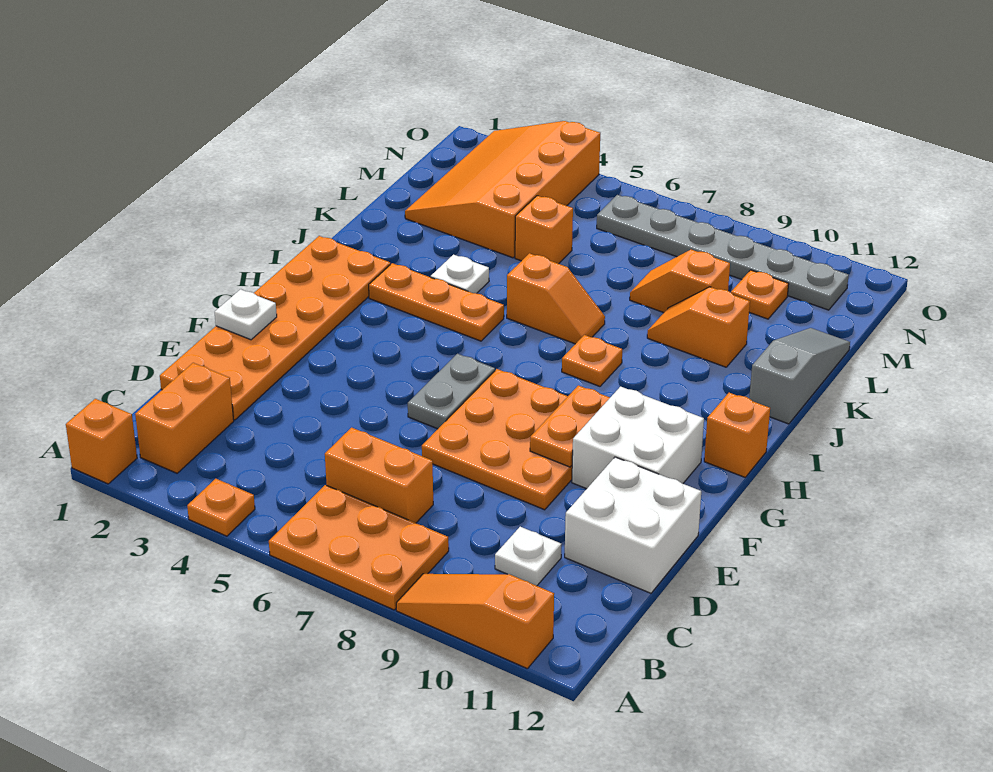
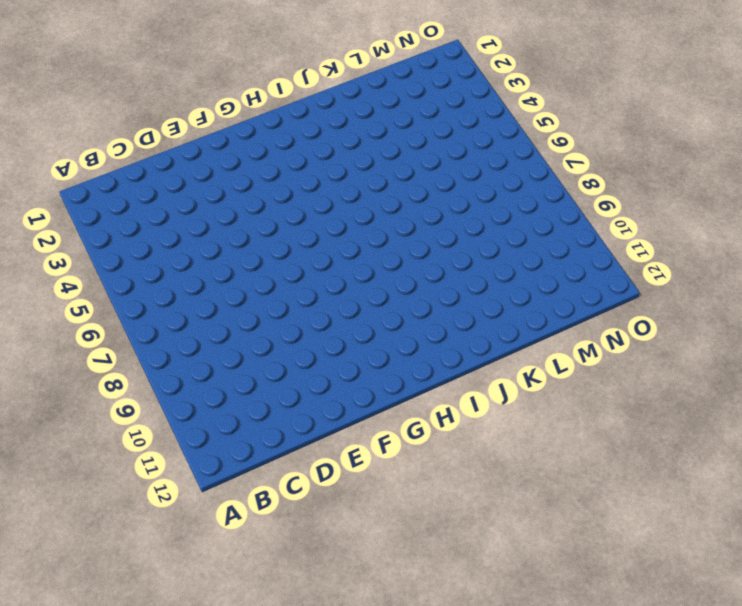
none -> orange brick A1 level 1
none -> orange plate A4 level 1
none -> orange plate A6:B8 level 1

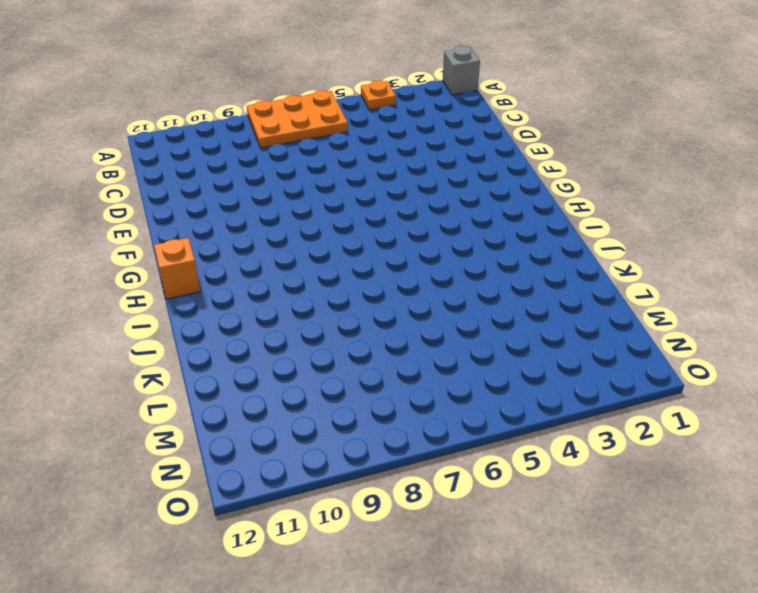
grey brick A1 level 1 -> orange brick A1 level 1
none -> orange slope A9:A11 level 1 top 11
none -> orange brick B2:C2 level 1
none -> orange brick C6:C7 level 1

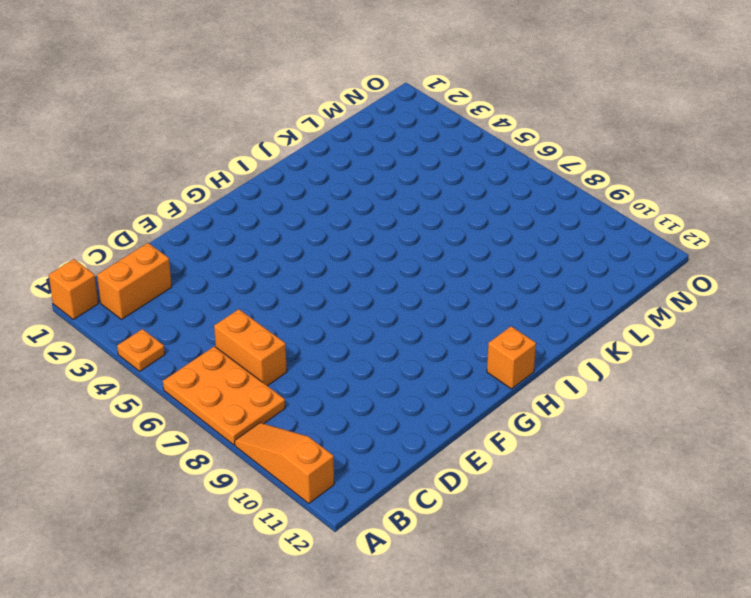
none -> white plate C10 level 1
none -> orange plate D1:I2 level 1
none -> white brick D11:E12 level 1

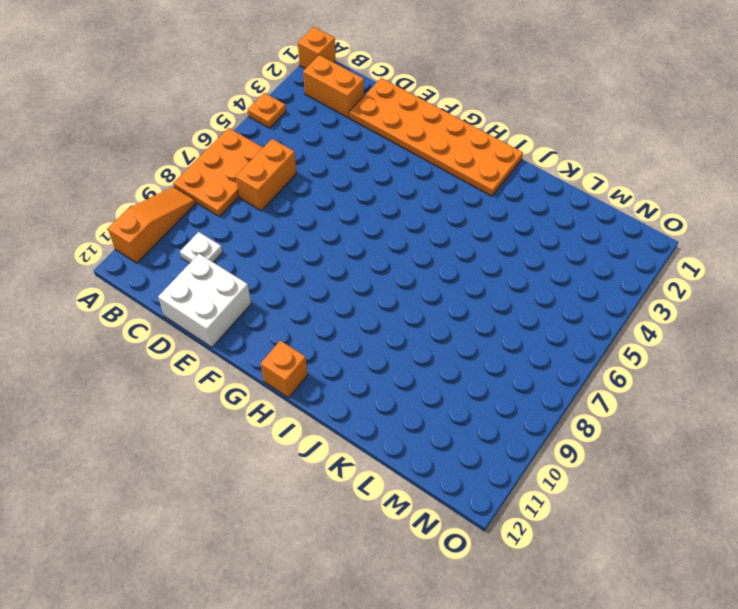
none -> orange plate E7:G9 level 1
none -> grey plate F6:G6 level 1
none -> white brick F10:G11 level 1

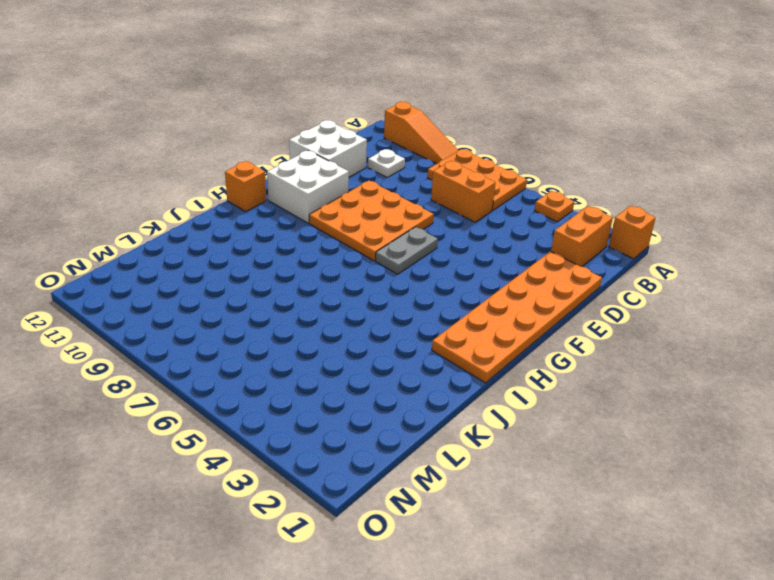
none -> orange plate I3:I5 level 1
none -> orange plate I8 level 1
none -> white plate J4 level 1

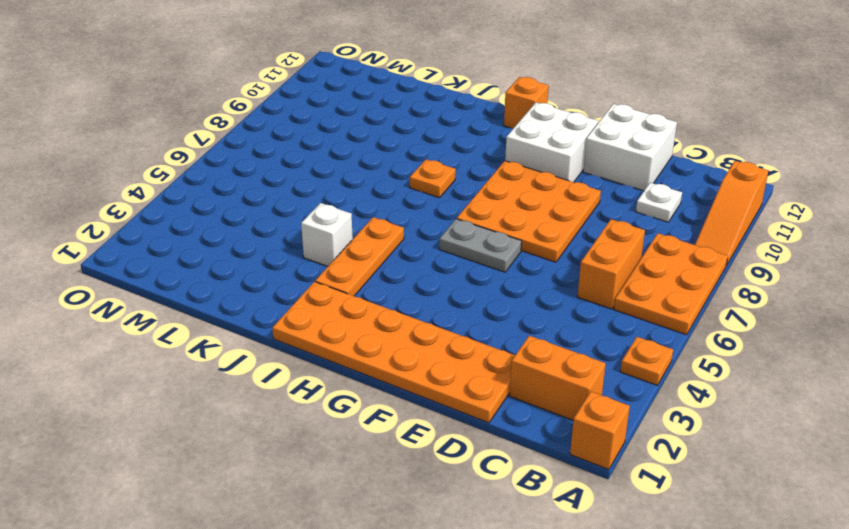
white brick J4 level 1 -> white plate J4 level 1
none -> orange slope J6:J7 level 1 top 6
none -> grey slope J12:L12 level 1 top J
none -> orange slope K9:K10 level 1 top 10

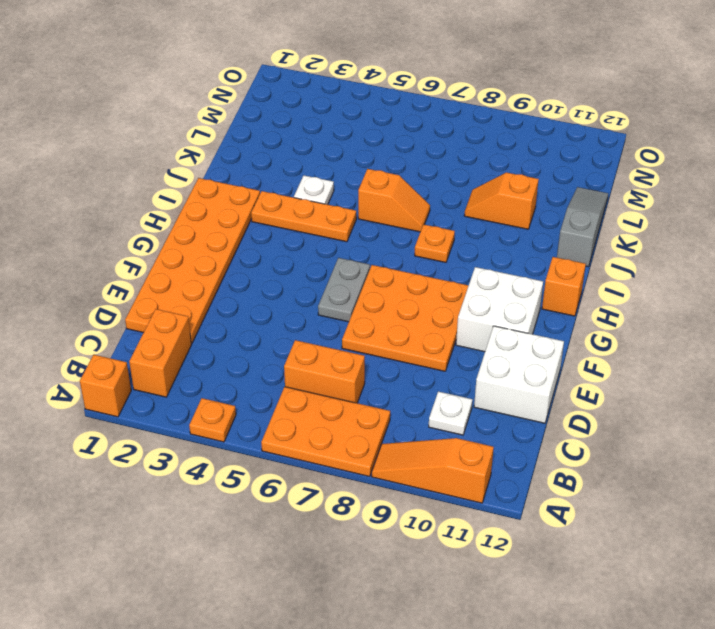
none -> orange slope L2:O4 level 1 top 4
none -> orange brick L5 level 1
none -> orange slope L8:L9 level 1 top 9

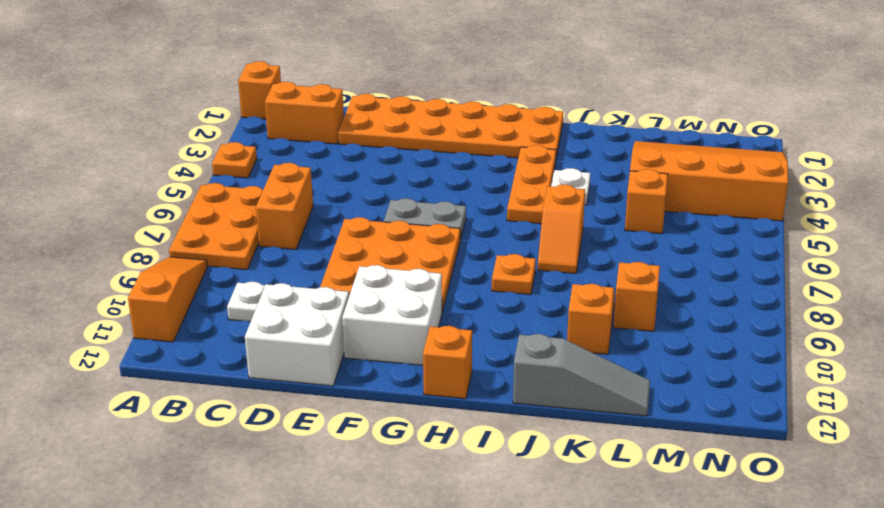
none -> orange plate M10 level 1
none -> grey plate N6:N11 level 1
none -> white plate F1 level 2

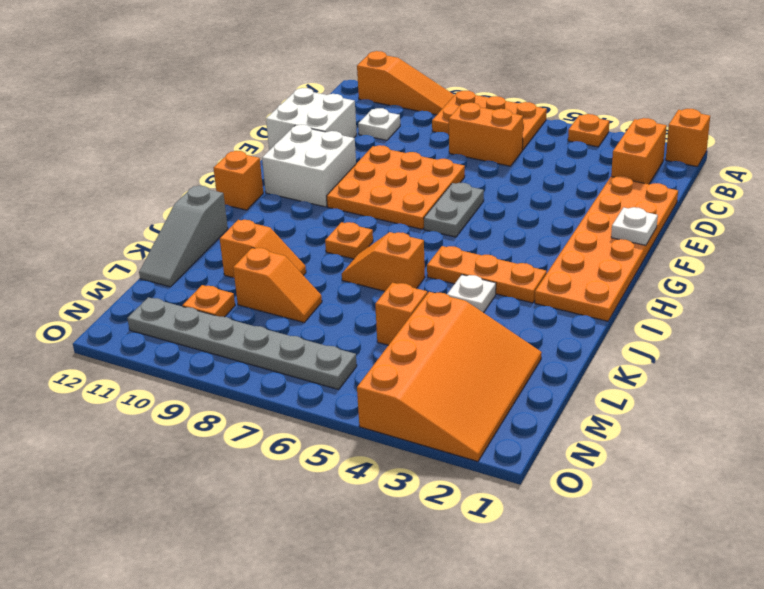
none -> orange plate F9:G9 level 2

